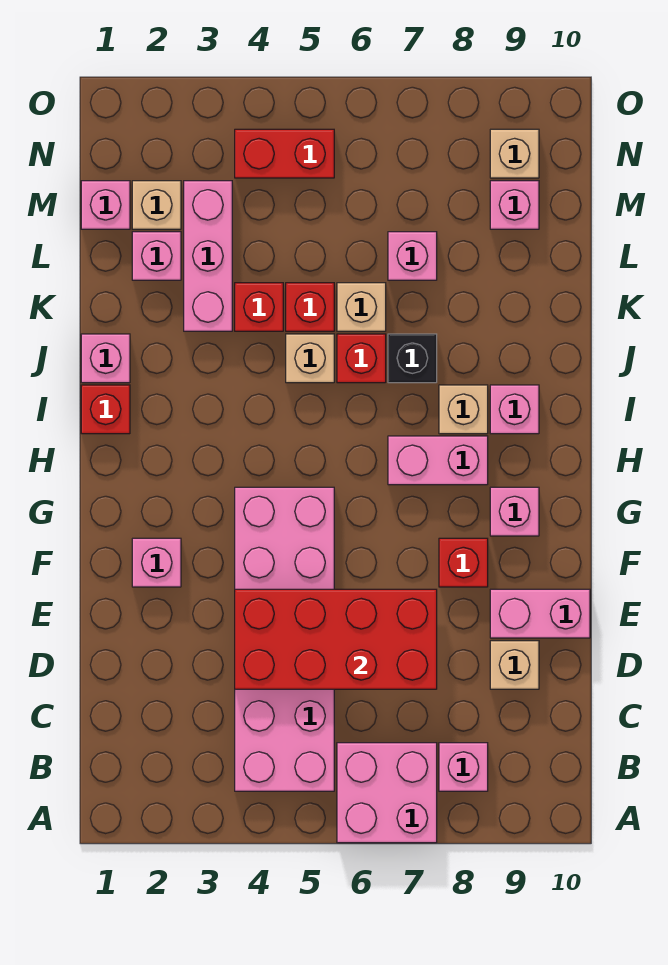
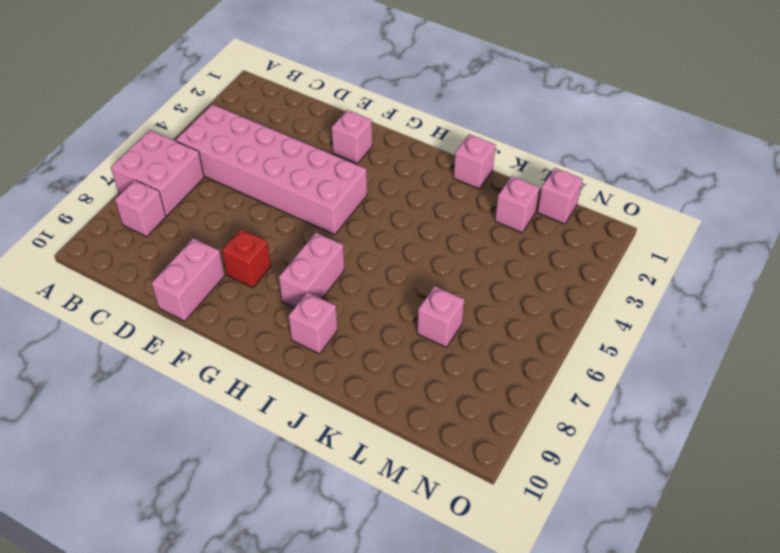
none -> tan brick D9 level 1
none -> pink brick G9 level 1
none -> red brick I1 level 1

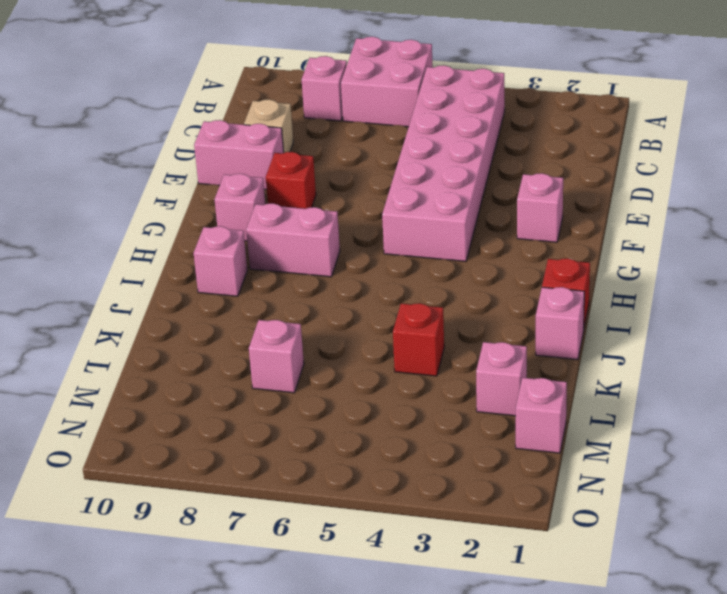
none -> tan brick I8 level 1
none -> tan brick J5 level 1
none -> red brick J6 level 1

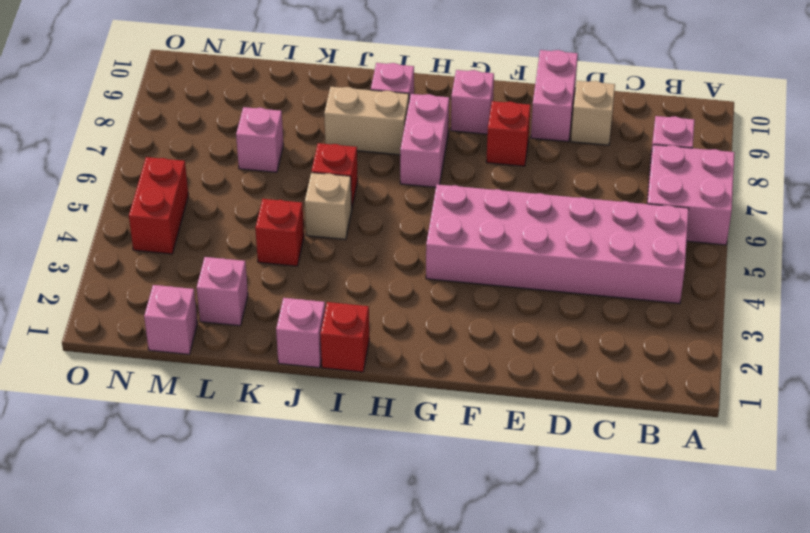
tan brick I8:J8 level 1 -> tan brick I8 level 1
none -> pink brick F2 level 1
none -> black brick J7 level 1
none -> pink brick K3:M3 level 1

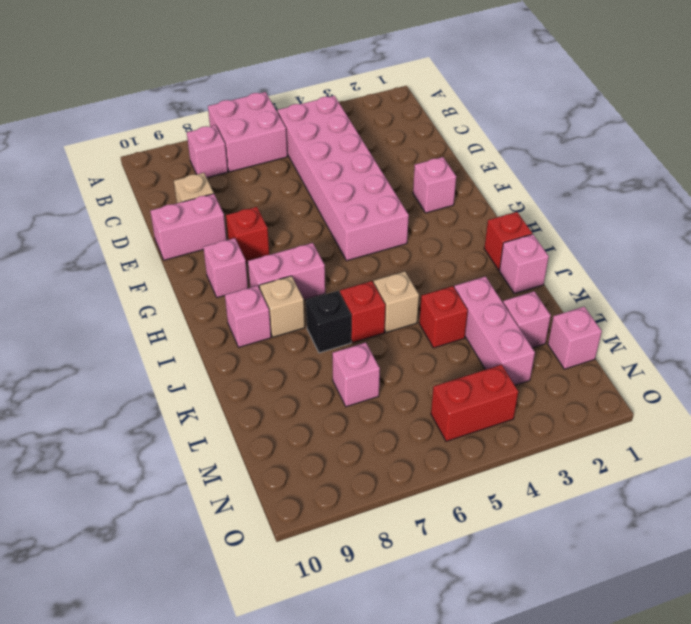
none -> red brick K5 level 1
none -> tan brick K6 level 1
none -> tan brick M2 level 1

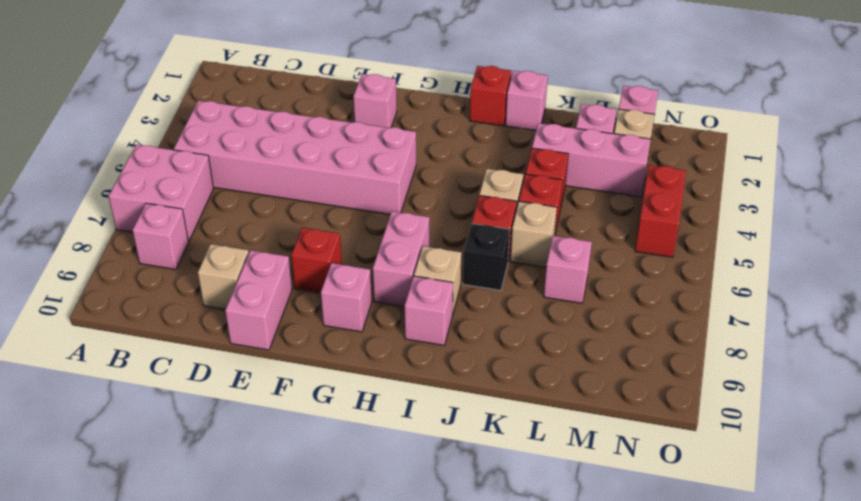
none -> pink brick M9 level 1
none -> tan brick N9 level 1
none -> red brick D4:E7 level 2

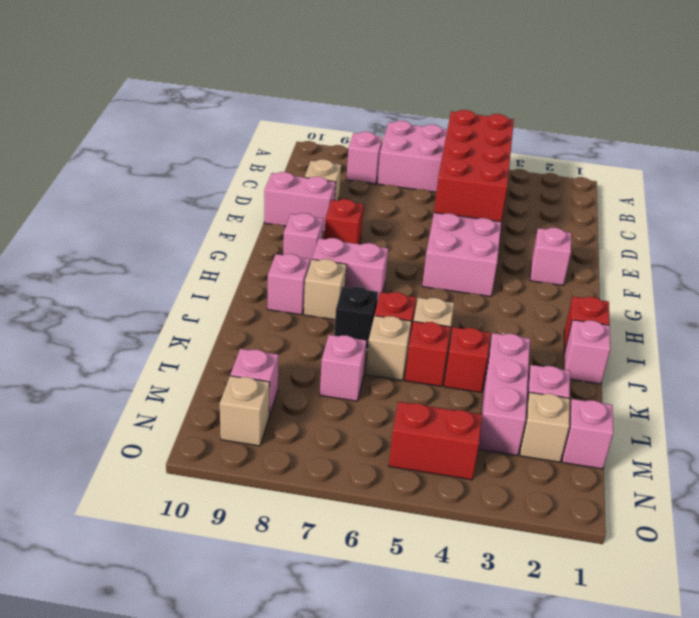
red brick B4:E5 level 2 -> red brick D4:E7 level 2

